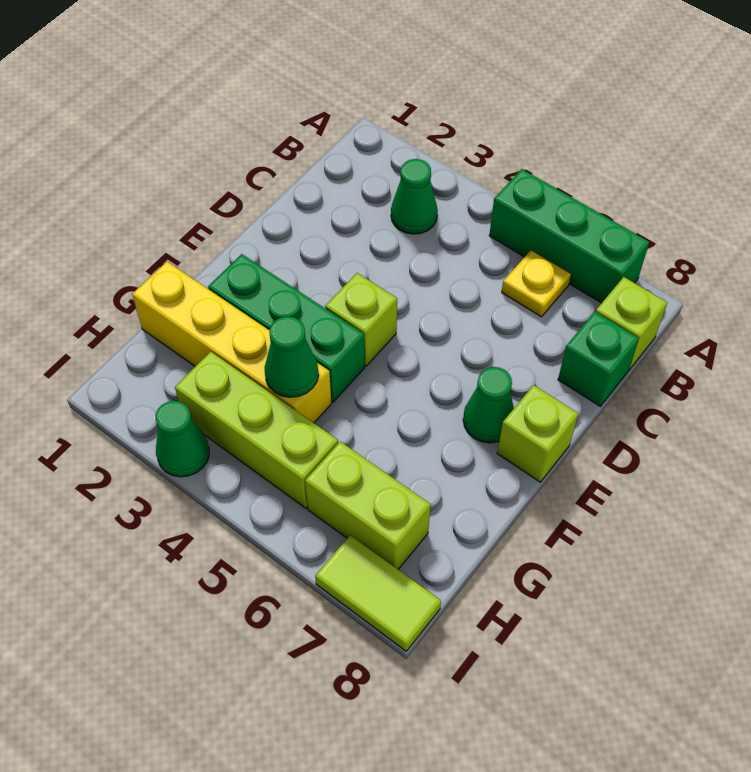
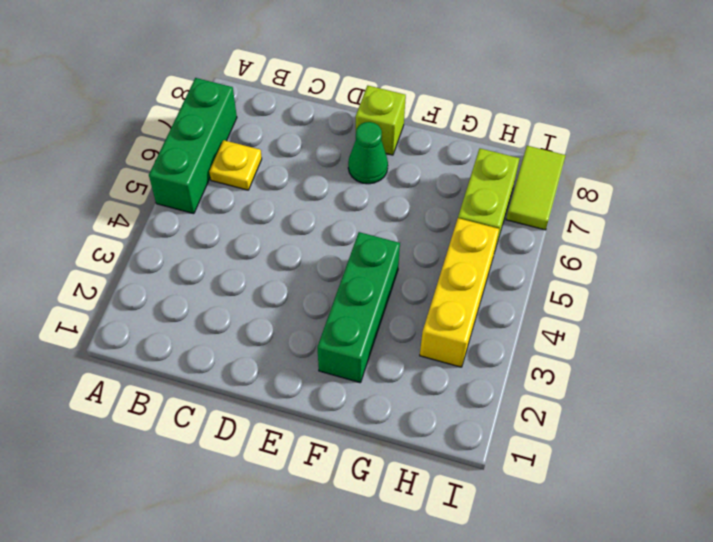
yellow brick H3:H5 level 1 -> lime brick H3:H5 level 1
none -> green cone B3 level 1
none -> lime brick B8 level 1
none -> green brick C8 level 1

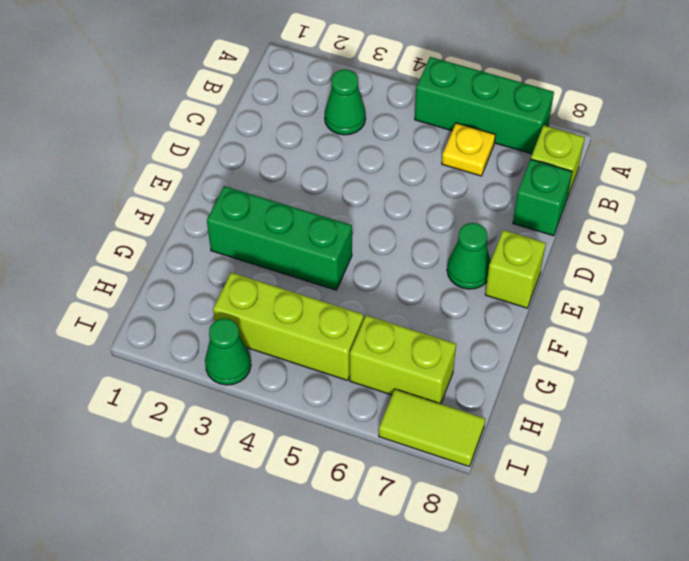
none -> lime brick E4 level 1
none -> yellow brick G1:G4 level 1
none -> green cone G4 level 2

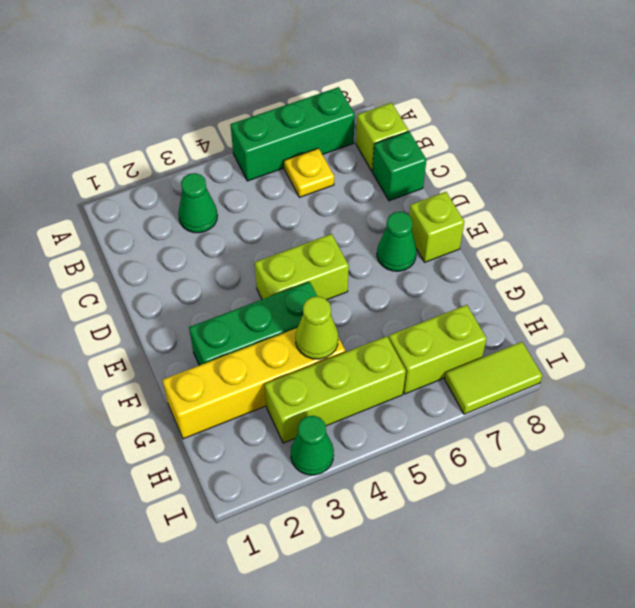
lime brick E4:E5 level 1 -> lime brick E4 level 1
lime cone G4 level 2 -> green cone G4 level 2

